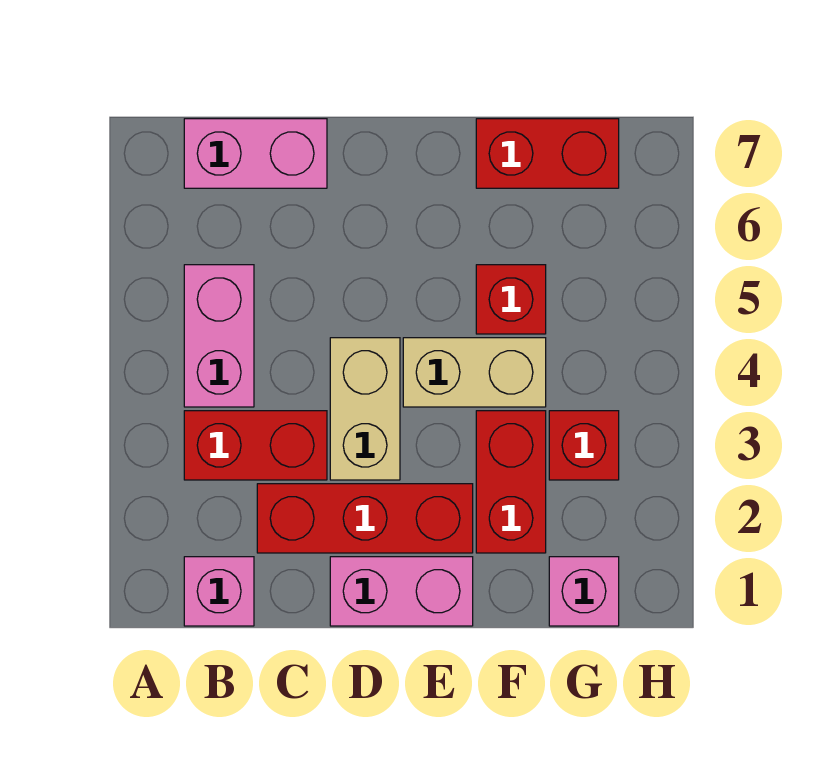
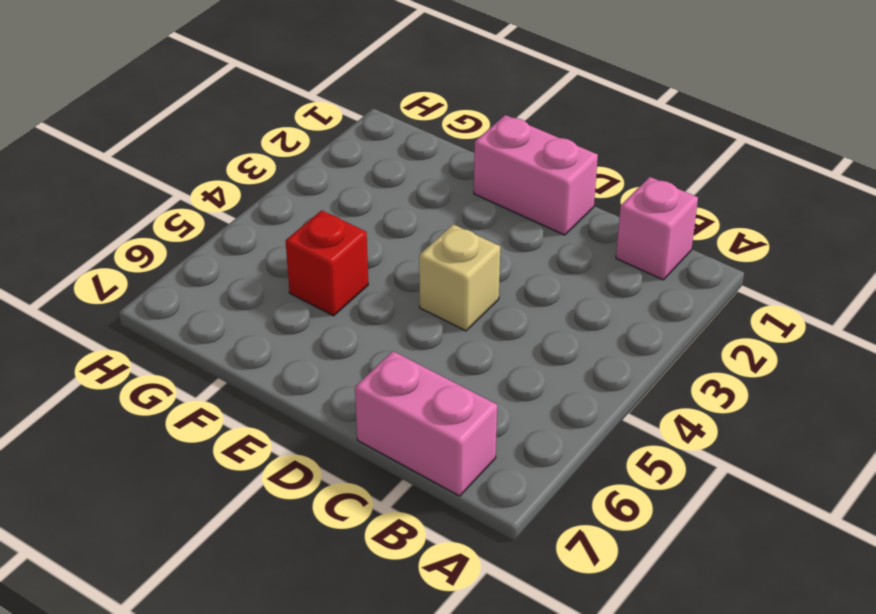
tan brick D4 level 1 -> tan brick D3:D4 level 1
none -> red brick B3:C3 level 1
none -> pink brick B4:B5 level 1
none -> red brick C2:E2 level 1

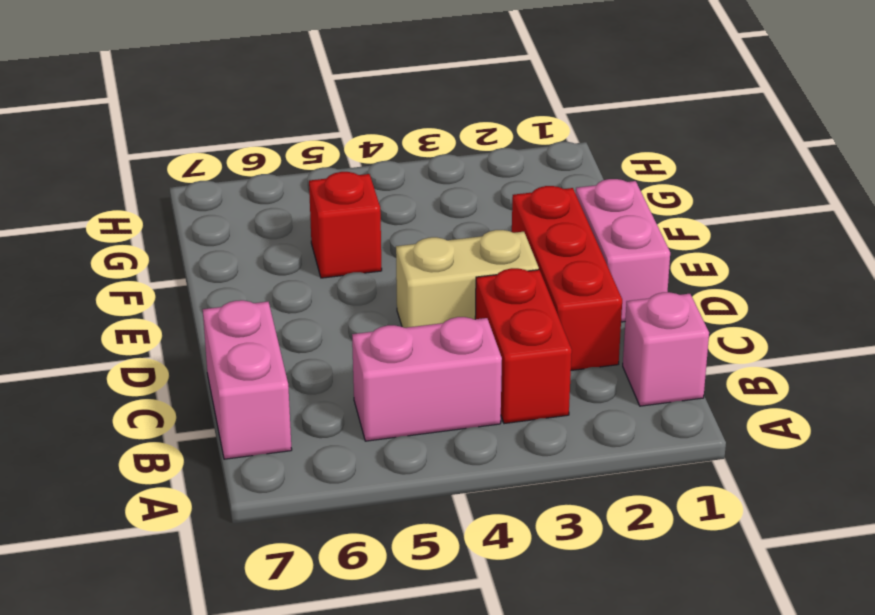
none -> tan brick E4:F4 level 1
none -> red brick F2:F3 level 1
none -> red brick F7:G7 level 1

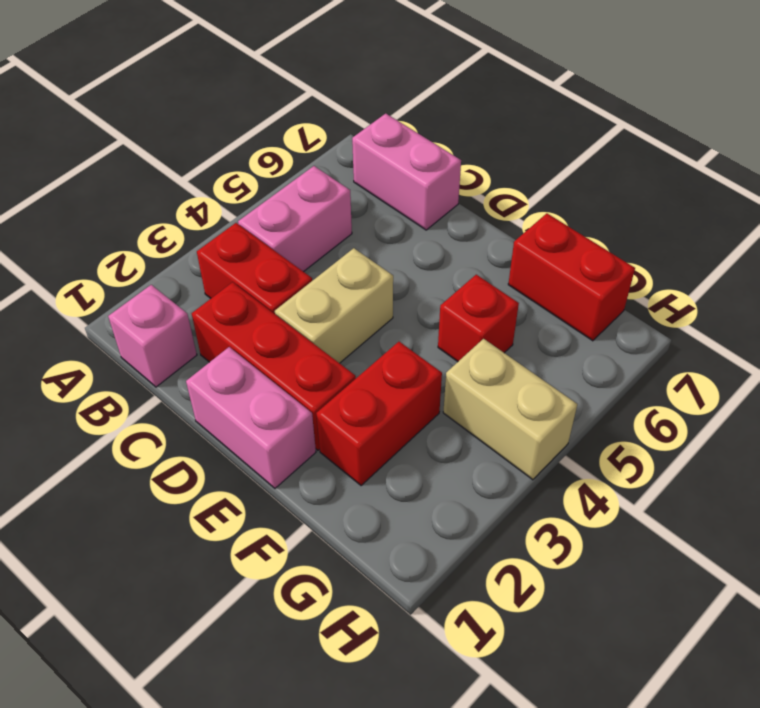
tan brick G4:H4 level 1 -> tan brick E4:F4 level 1
none -> pink brick G1 level 1
none -> red brick G3 level 1

